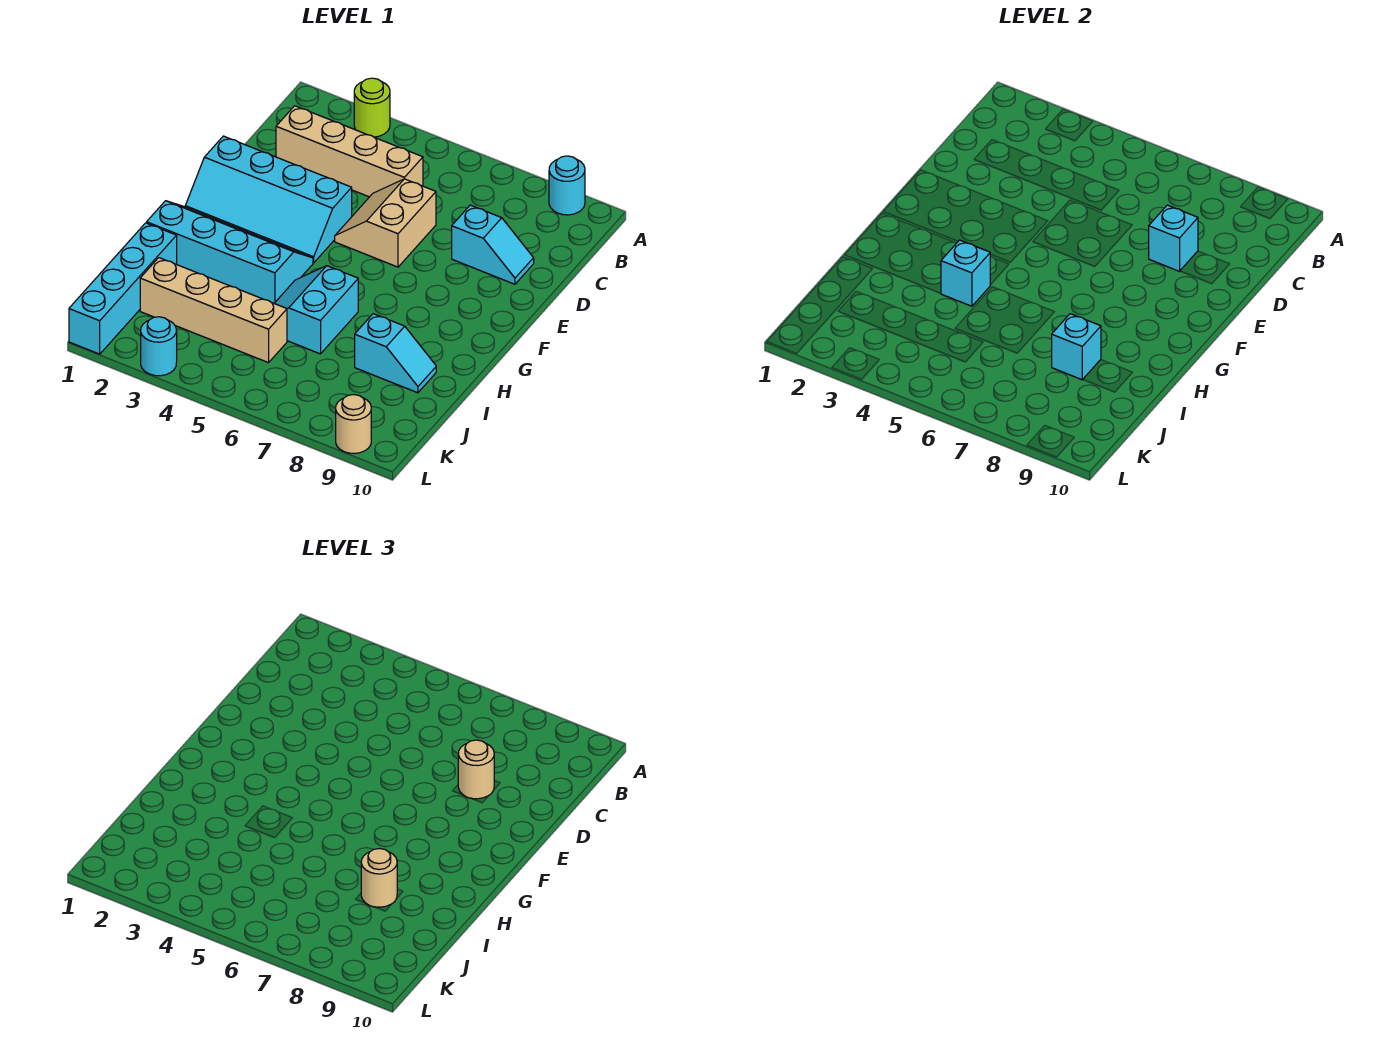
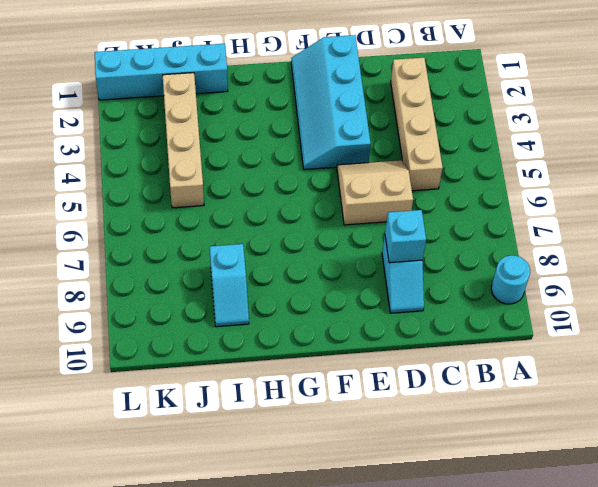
none -> lime round brick A3 level 1
none -> cyan slope G1:H4 level 1 top H
none -> cyan slope H5:I6 level 1 top 6

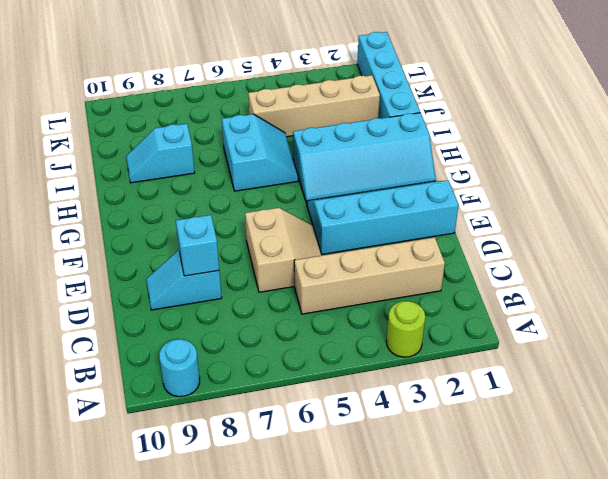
none -> cyan round brick L3 level 1
none -> tan round brick L9 level 1
none -> cyan brick H4 level 2

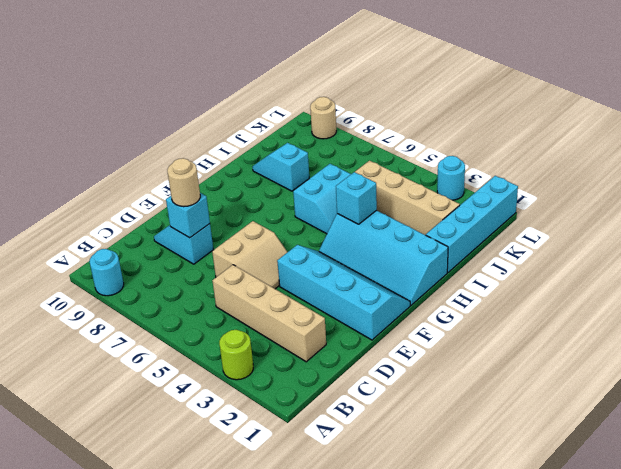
none -> cyan brick I8 level 2
none -> tan round brick I8 level 3

